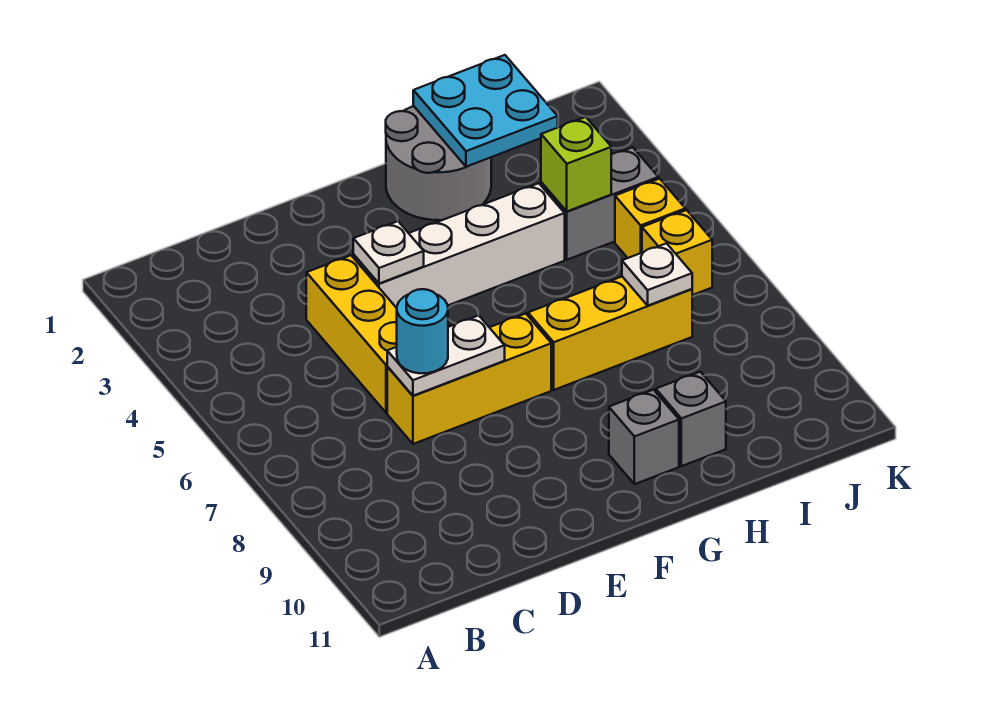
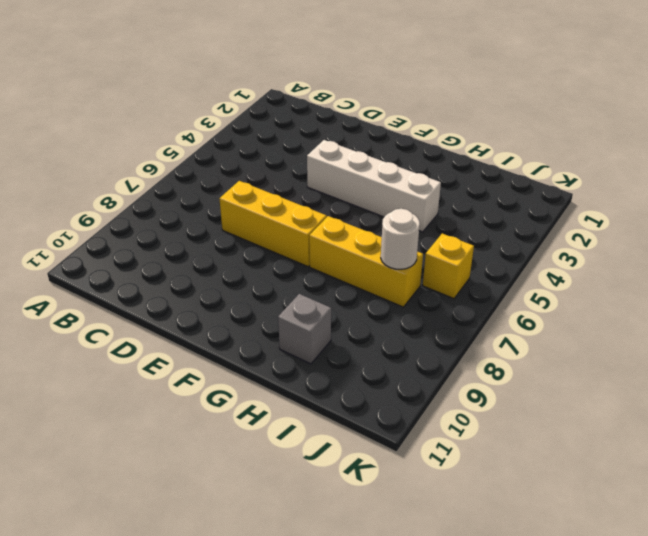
white round brick I7 level 2 -> white plate I7 level 2
none -> yellow brick D4:D6 level 1
none -> grey round brick G1:H2 level 1
none -> grey brick G10 level 1

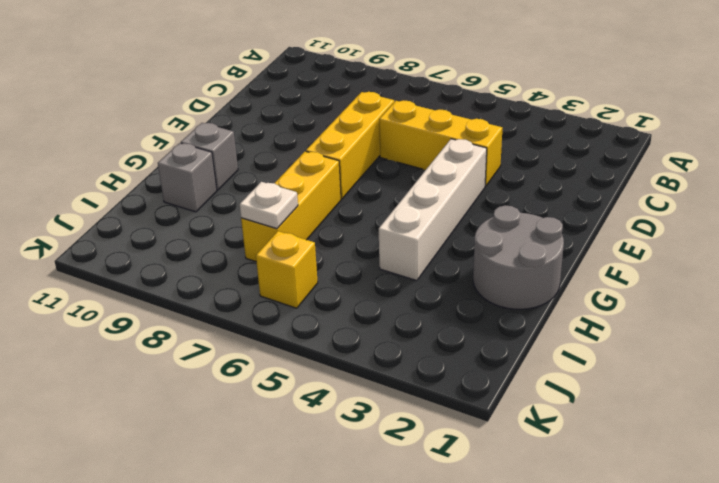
none -> grey brick I4:J4 level 1
none -> yellow brick J5 level 1
none -> white plate D7:E7 level 2

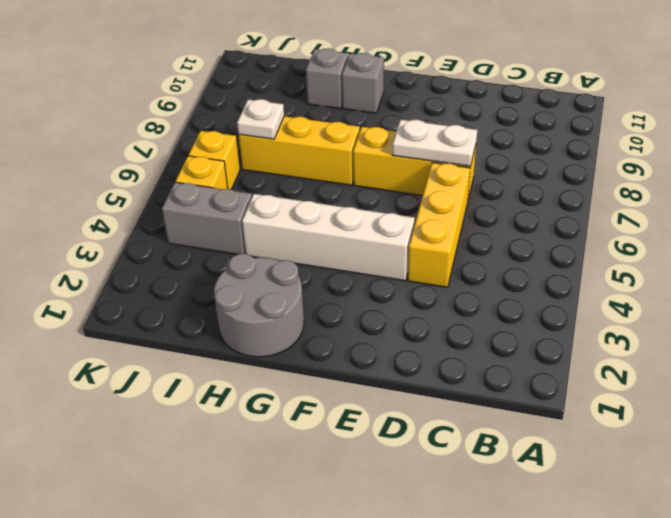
none -> white plate E4 level 2
none -> cyan plate H1:I2 level 2
none -> lime brick I4 level 2

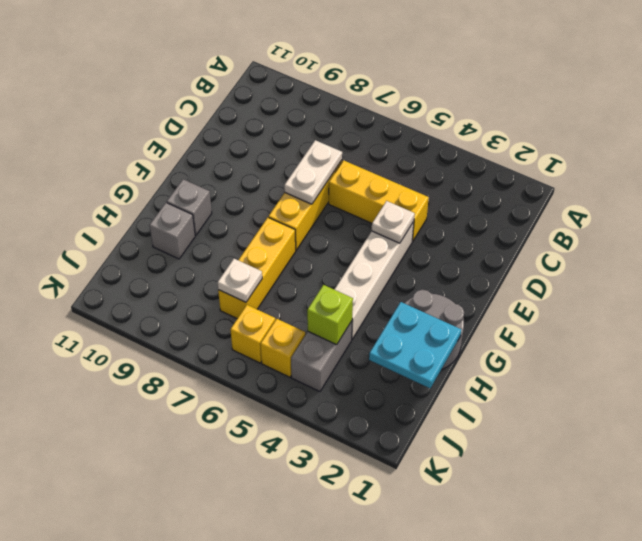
none -> cyan round brick D7 level 3

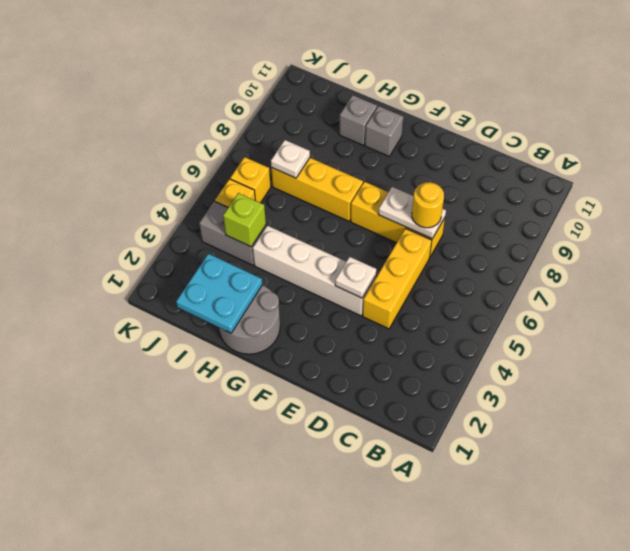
yellow round brick D7 level 3 -> cyan round brick D7 level 3

